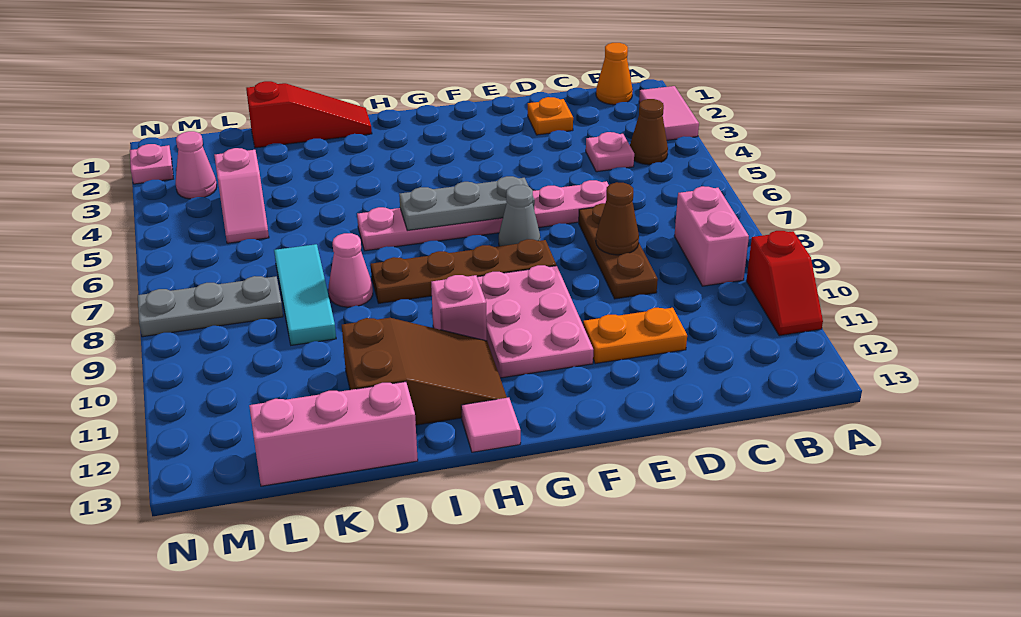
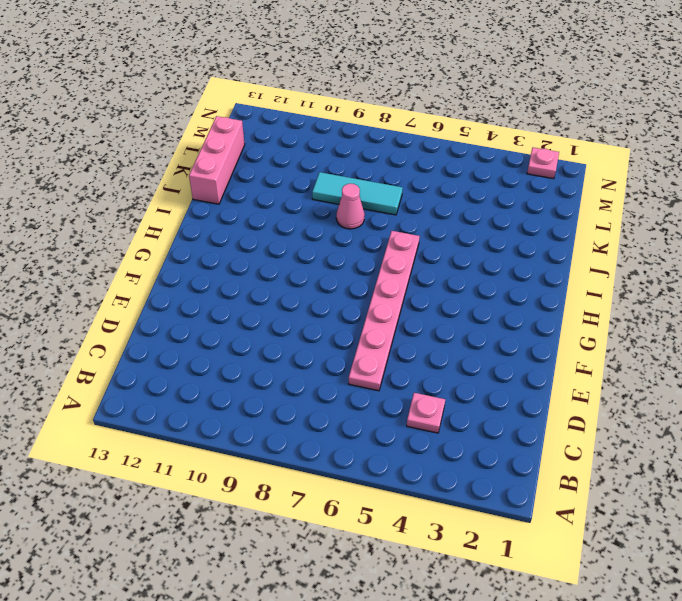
none -> pink tile A2:A3 level 1
none -> red slope A10:A11 level 1 top 10
none -> orange cone B1 level 1

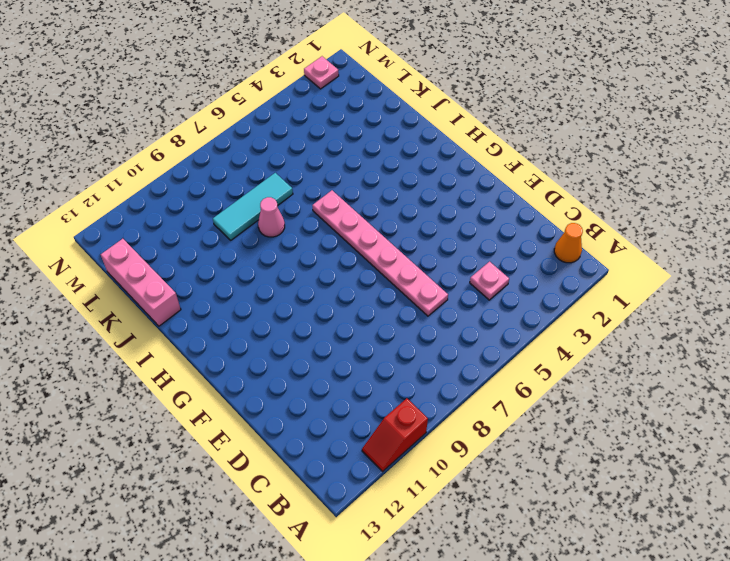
none -> pink tile A2:A3 level 1
none -> brown cone B4 level 1
none -> pink brick B8:B9 level 1

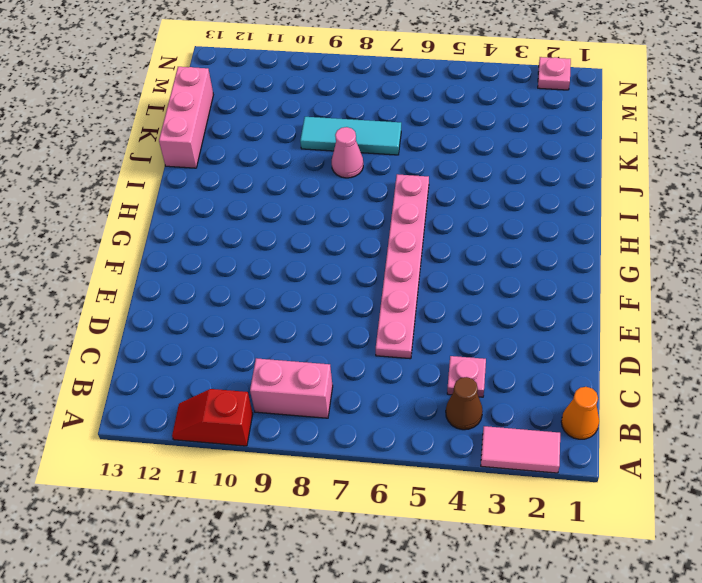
none -> orange plate D2 level 1
none -> brown plate D7:D9 level 1
none -> orange plate D11:E11 level 1

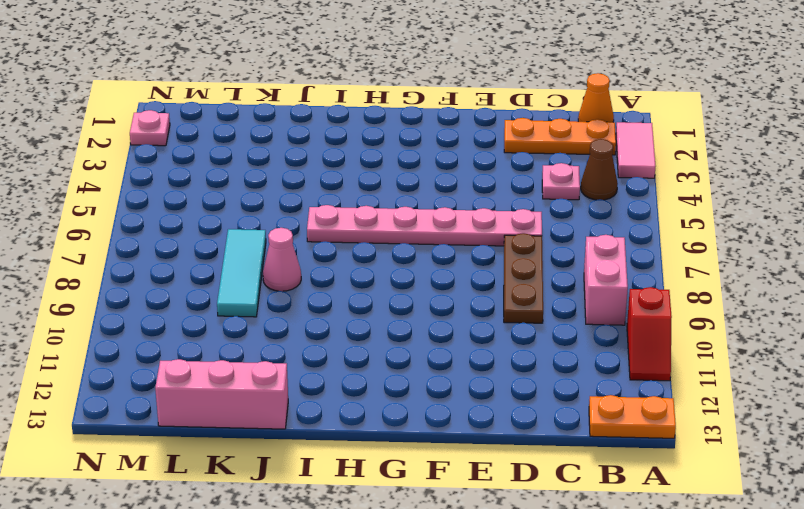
orange plate A13:B13 level 1 -> orange plate D11:E11 level 1
orange plate B2:D2 level 1 -> orange plate D2 level 1
none -> grey cone F7 level 1
none -> brown plate F8:I8 level 1
none -> pink plate F9:G11 level 1

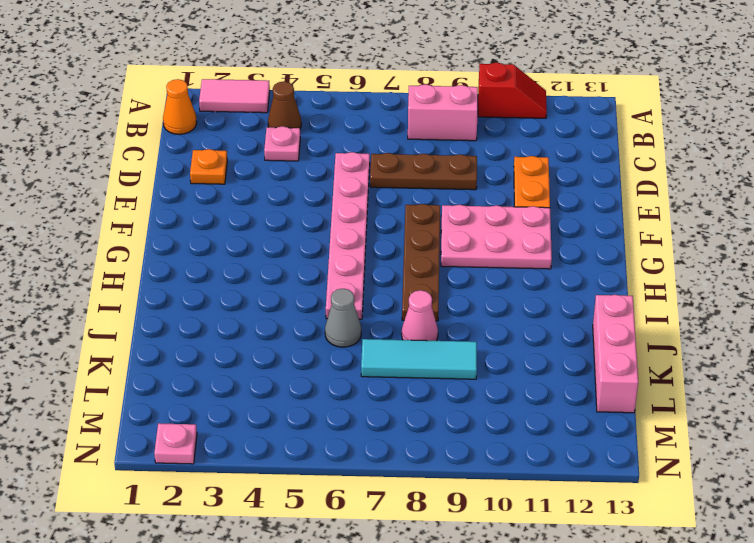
grey cone J6 level 1 -> grey cone F7 level 1
none -> pink brick H10 level 1
none -> brown slope H11:J12 level 1 top J
none -> pink tile H13 level 1

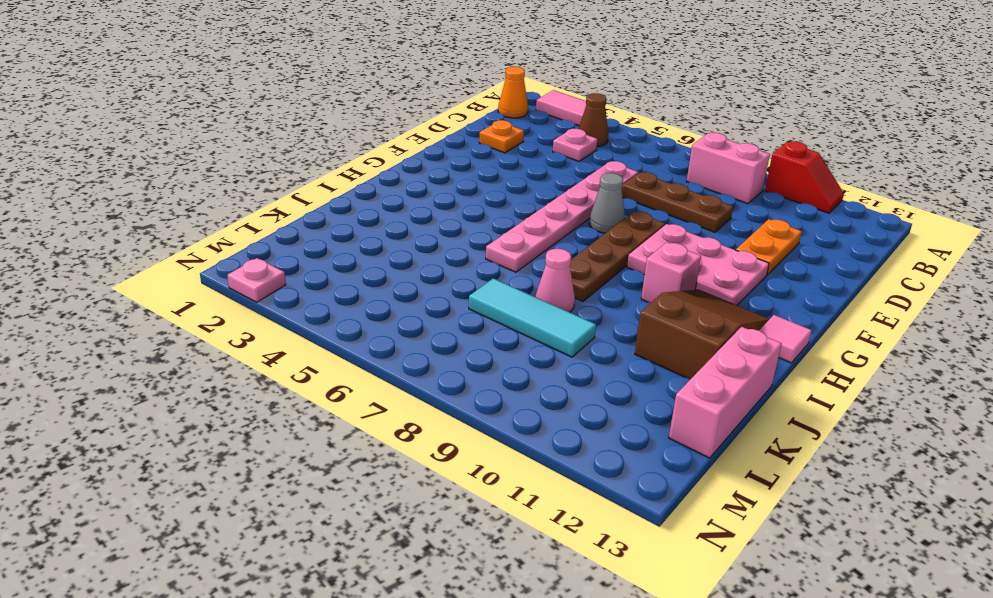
none -> red slope I1:K1 level 1 top K
none -> pink slope L4:L5 level 1 top 4
none -> grey plate L8:N8 level 1

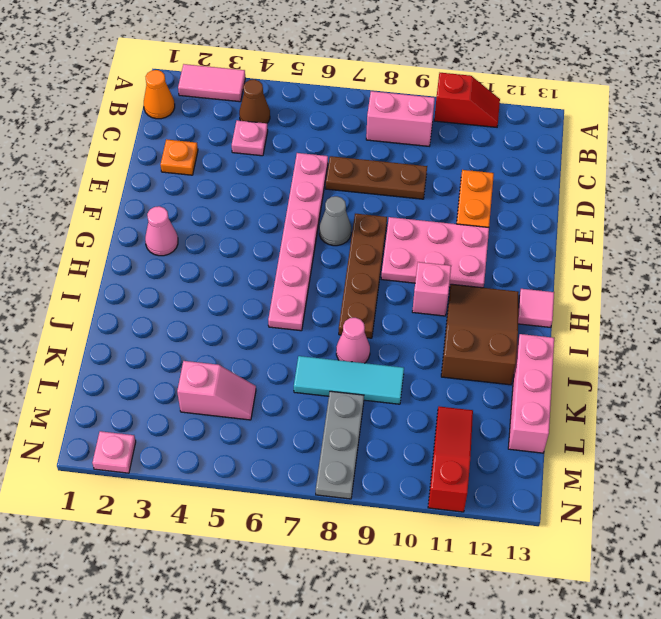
pink cone G2 level 1 -> pink cone M3 level 1
red slope L11:N11 level 1 top N -> red slope I1:K1 level 1 top K
none -> brown cone D8 level 2
none -> grey plate F6:H6 level 2

